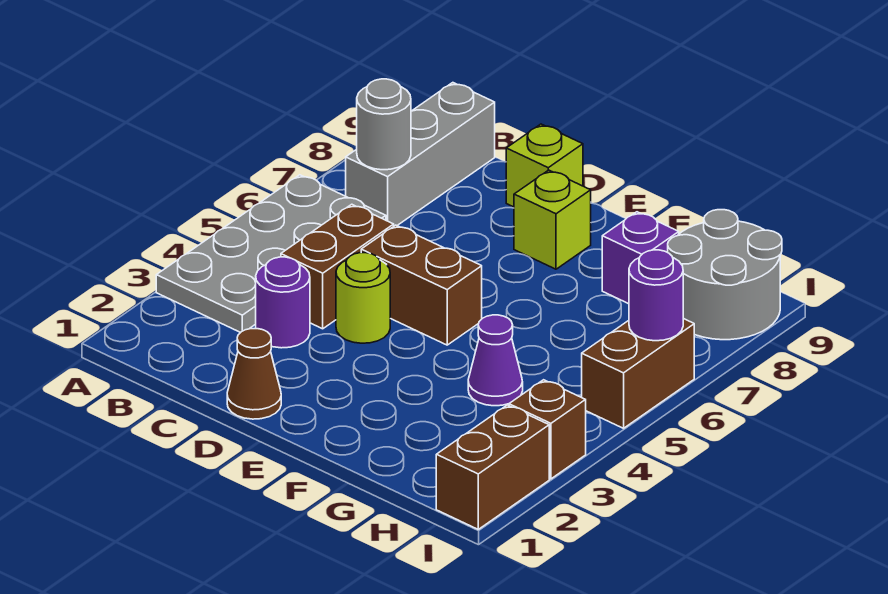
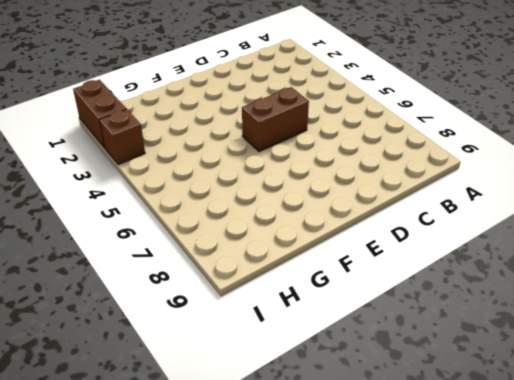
none -> grey plate A3:B6 level 1
none -> grey brick B7:B9 level 1
none -> purple round brick C3 level 1

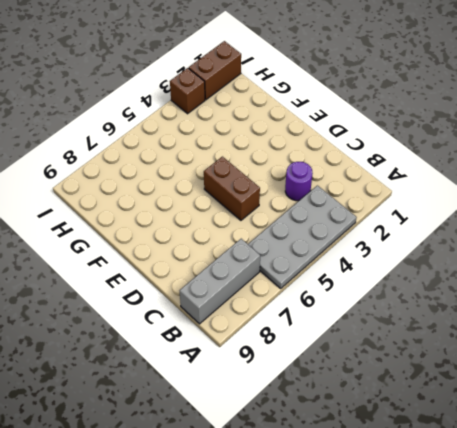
none -> brown brick C4:C5 level 1
none -> brown cone D1 level 1
none -> lime round brick D4 level 1

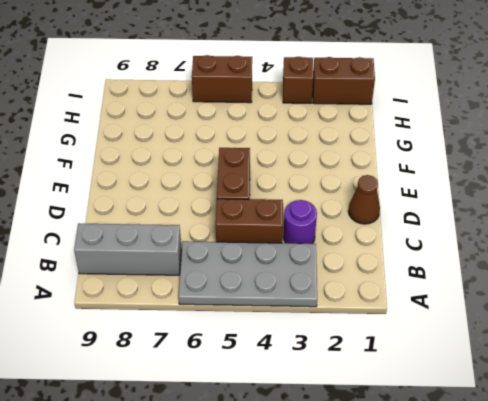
none -> lime round brick D4 level 1
none -> lime brick D9 level 1
none -> lime brick E8 level 1

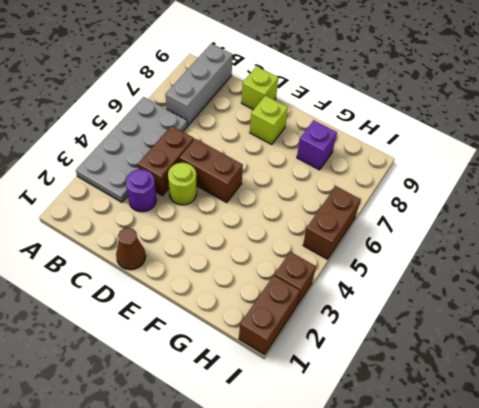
none -> purple cone G4 level 1
none -> grey round brick H8:I9 level 1
none -> grey round brick B7 level 2

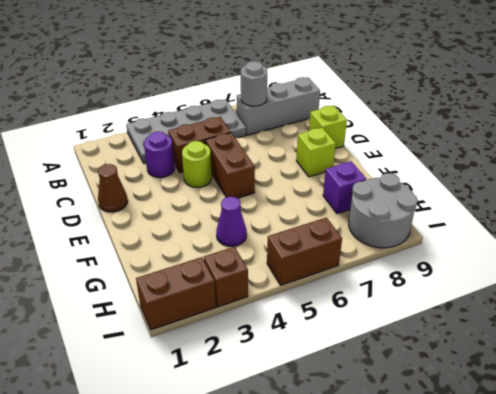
none -> purple round brick I6 level 2

